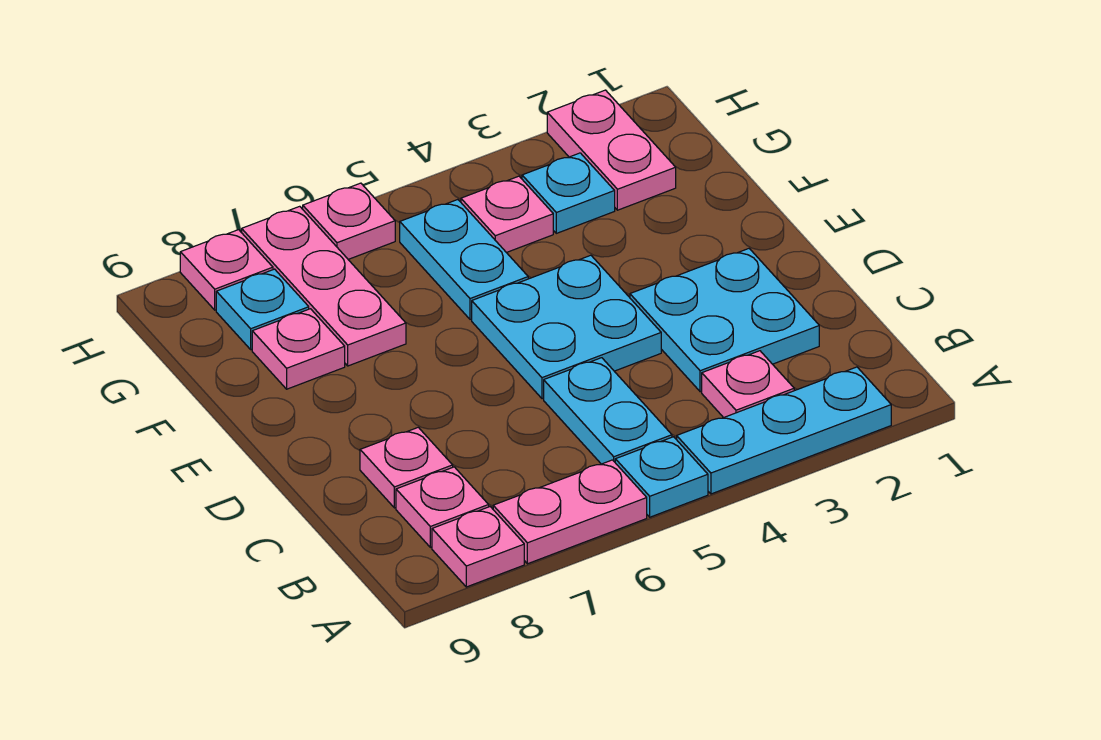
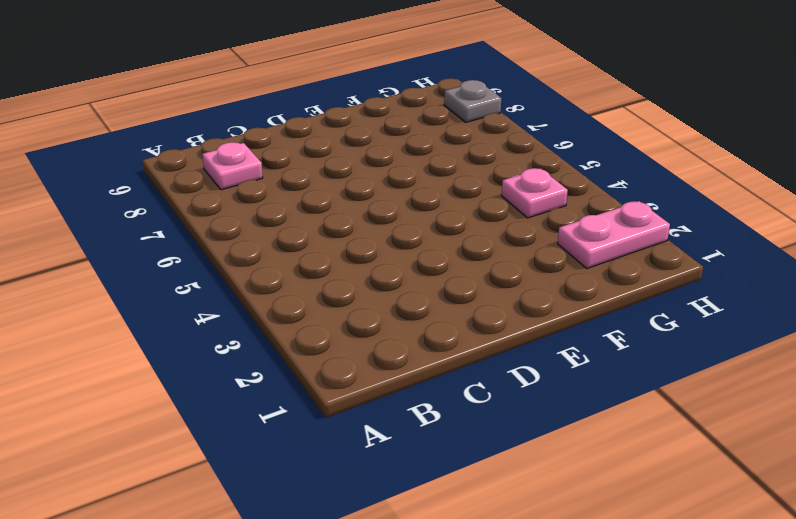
grey plate H8 level 1 -> pink plate H8 level 1
none -> cyan plate A2:A4 level 1
none -> cyan plate A5 level 1
none -> pink plate A6:A7 level 1

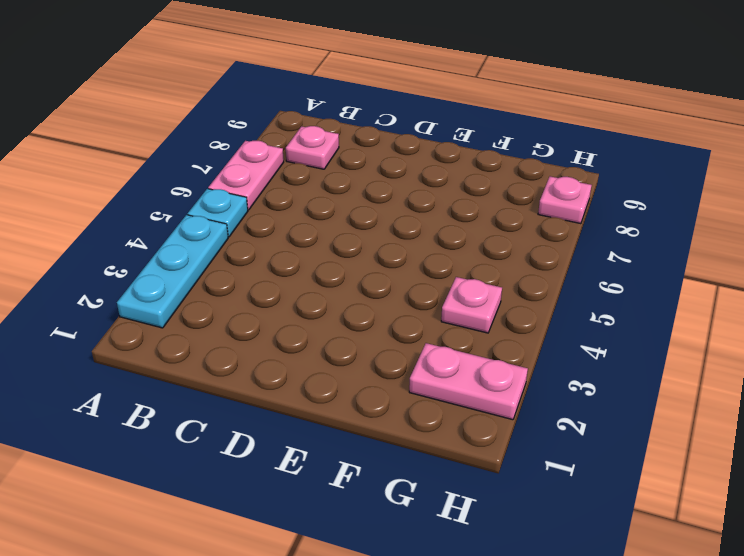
none -> pink plate A8 level 1
none -> pink plate B3 level 1
none -> cyan plate B5:C5 level 1

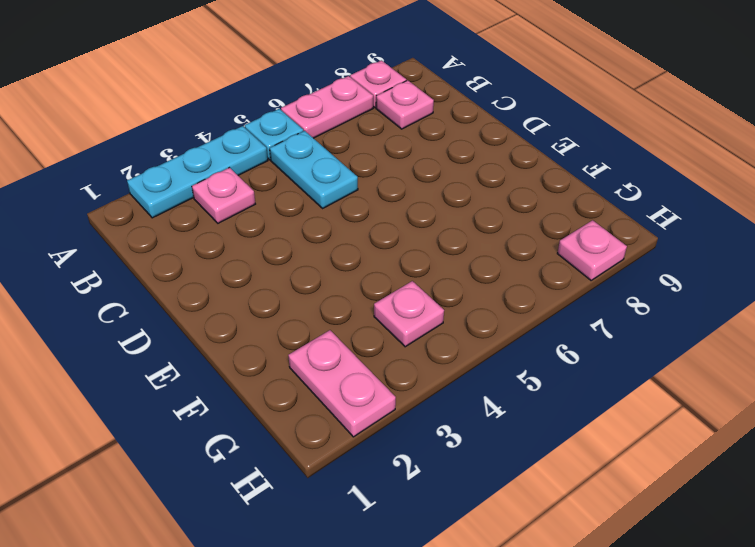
none -> cyan plate C2:D3 level 1
none -> pink plate C8 level 1
none -> cyan plate D4:E5 level 1

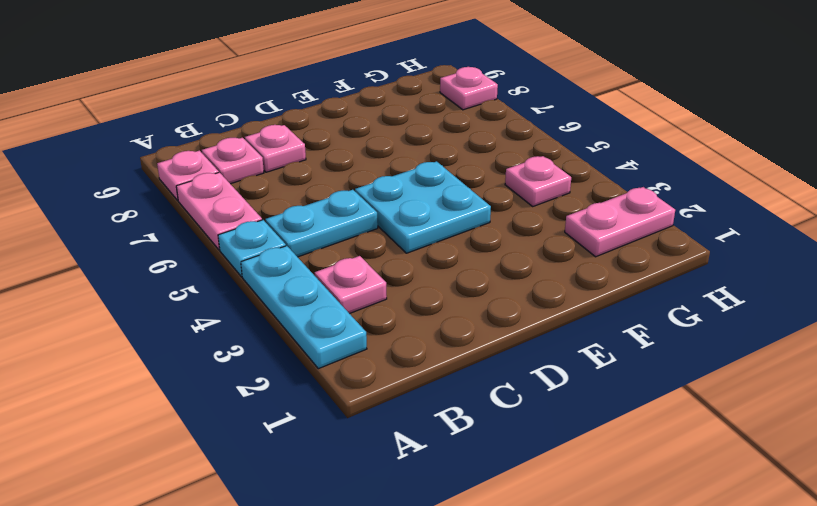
none -> cyan plate C2:D3 level 1
none -> cyan plate F5:G5 level 1
none -> pink plate F7:H7 level 1

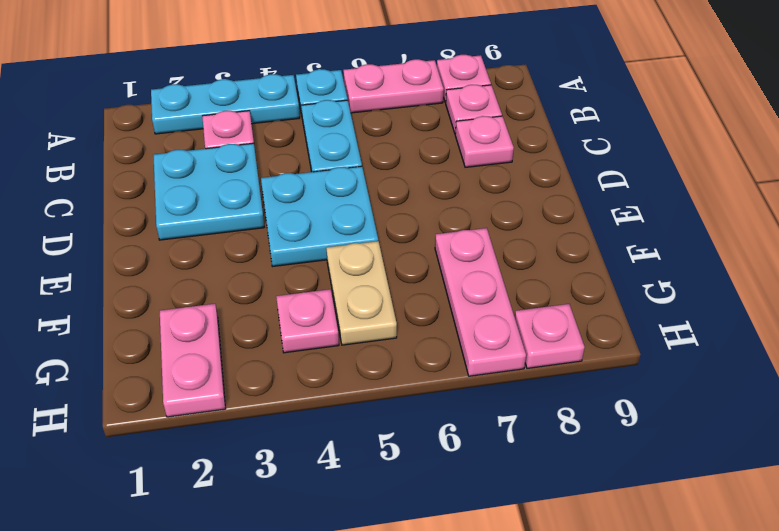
tan plate F5:G5 level 1 -> cyan plate F5:G5 level 1
none -> pink plate F8 level 1
none -> cyan plate G3 level 1
none -> cyan plate G8 level 1

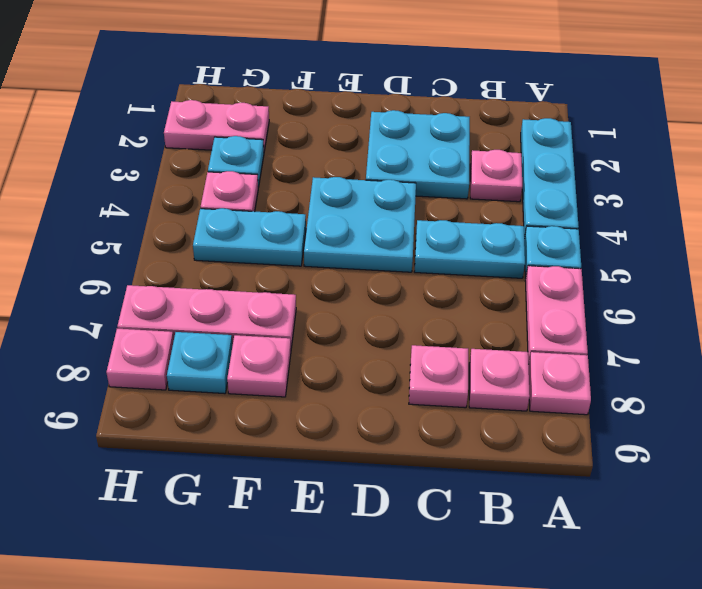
none -> pink plate H6 level 1

